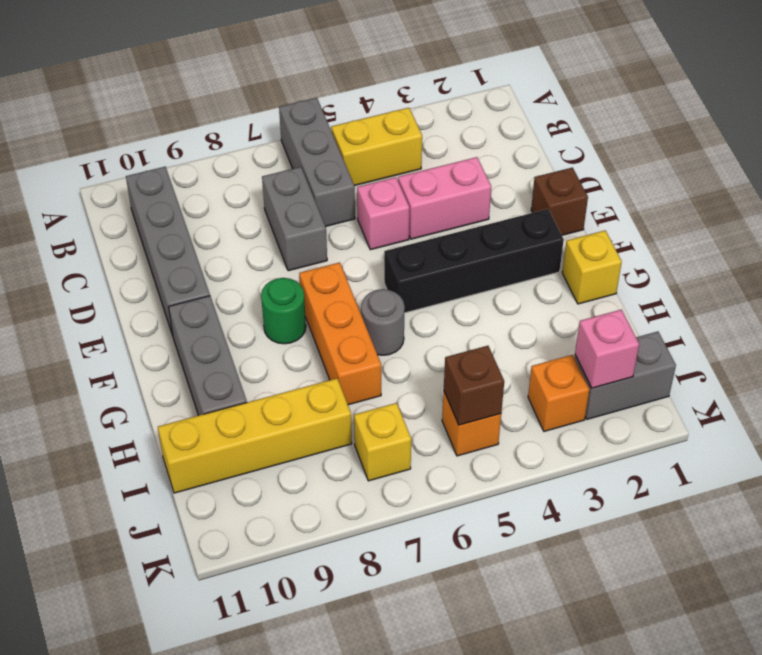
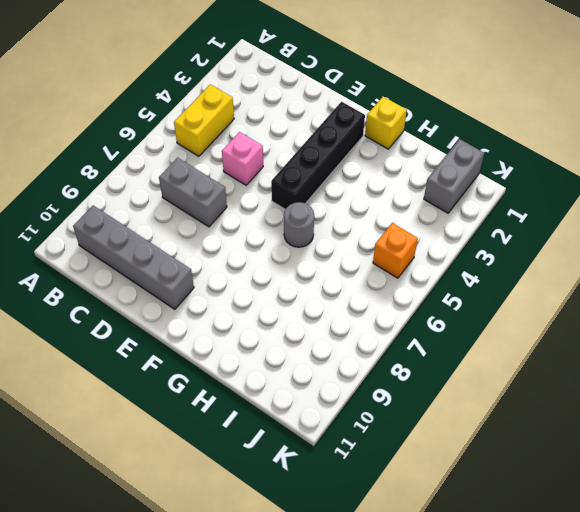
none -> grey brick A6:C6 level 1
none -> pink brick D3:D4 level 1
none -> brown brick E1 level 1

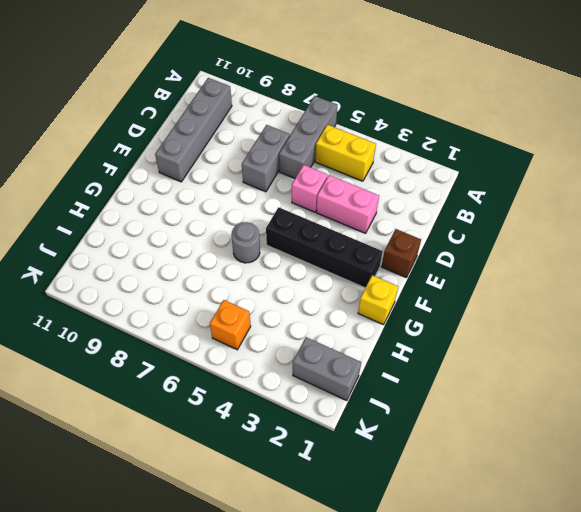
none -> orange brick F7:H7 level 1
none -> green round brick F8 level 1
none -> grey brick F10:H10 level 1

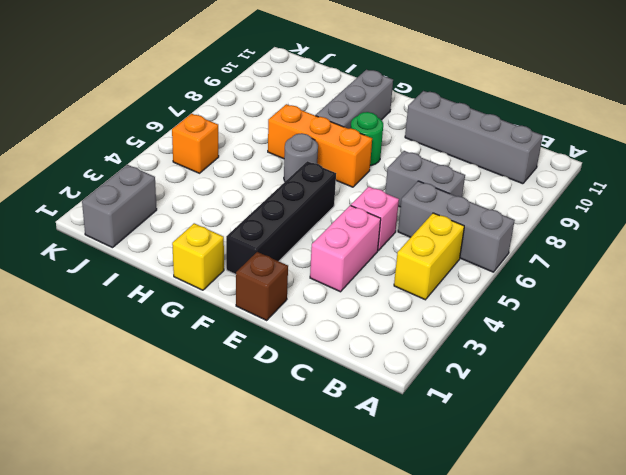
grey brick G8:G10 level 1 -> grey brick F10:H10 level 1
none -> yellow brick I8:I11 level 1
none -> orange brick J3 level 1
none -> yellow brick J7 level 1

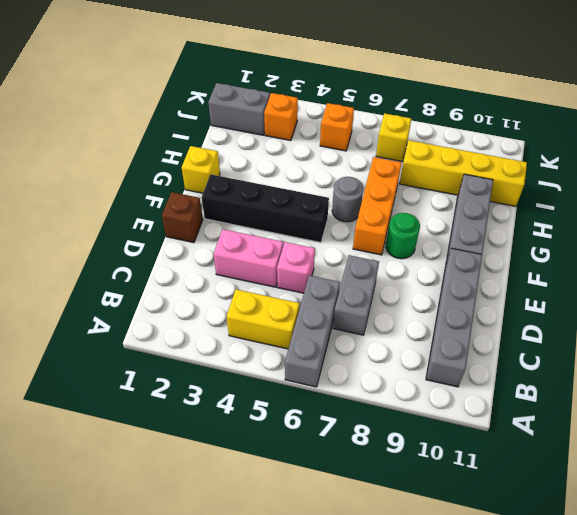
none -> pink brick J2 level 2
none -> brown brick J5 level 2

